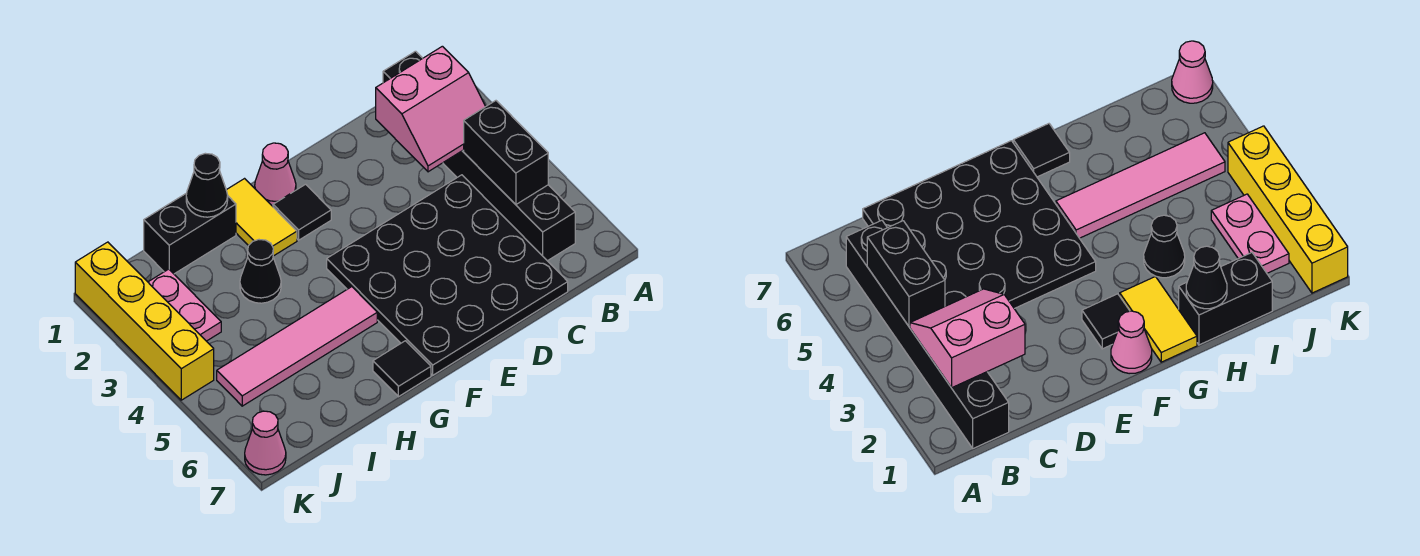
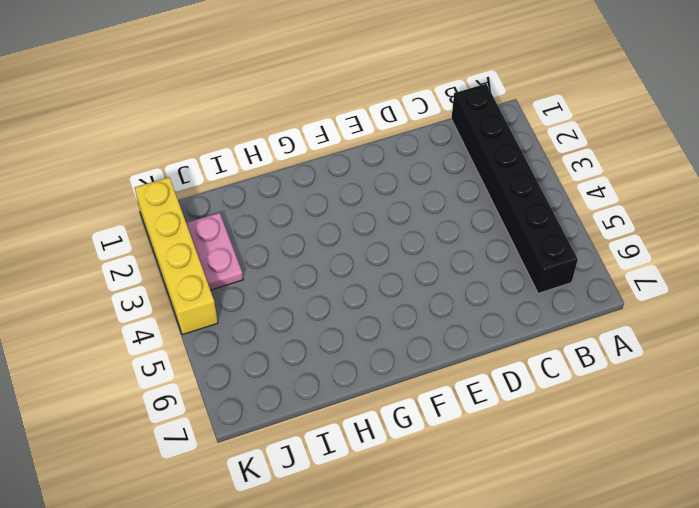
none -> black plate C4:F7 level 1
none -> pink cone F1 level 1
none -> black tile F2 level 1

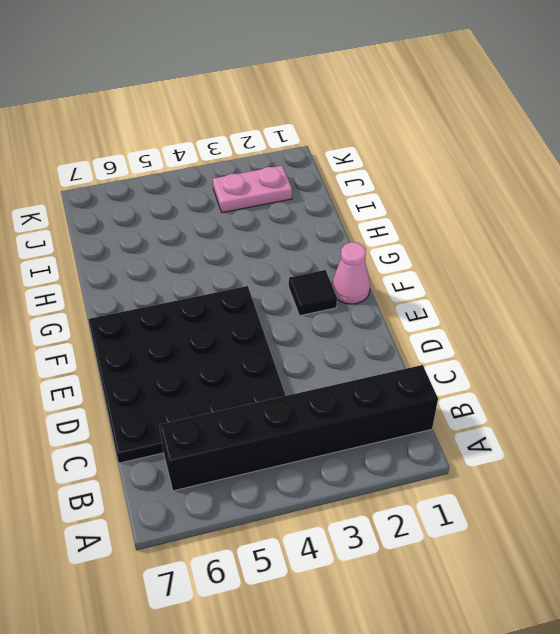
none -> yellow tile G1:G2 level 1
none -> pink tile G5:J5 level 1
none -> black tile G7 level 1

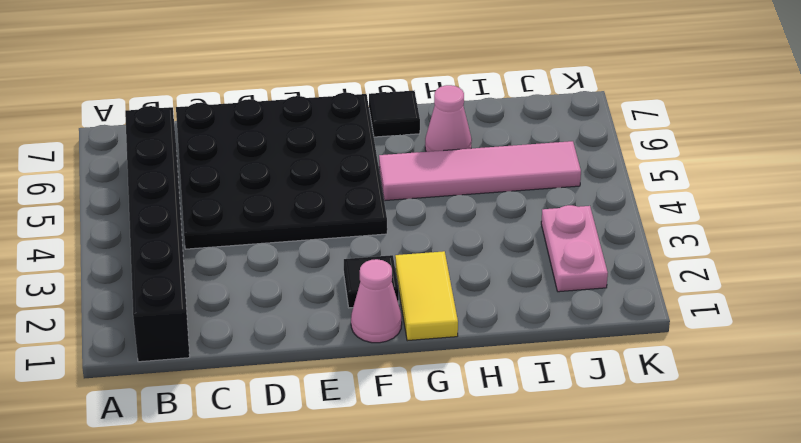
pink cone H6 level 1 -> pink cone K7 level 1
none -> black brick H1:I1 level 1
none -> black cone H3 level 1
none -> yellow brick K1:K4 level 1

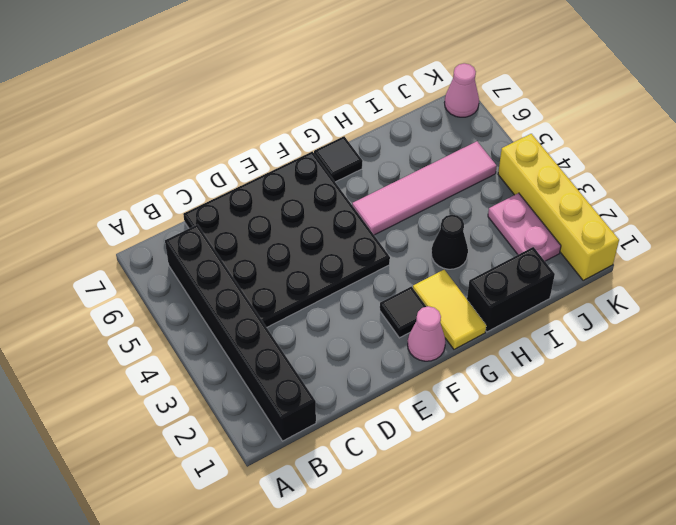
none -> pink slope B2:C3 level 2 top 2
none -> black brick B4:B5 level 2
none -> black cone H1 level 2

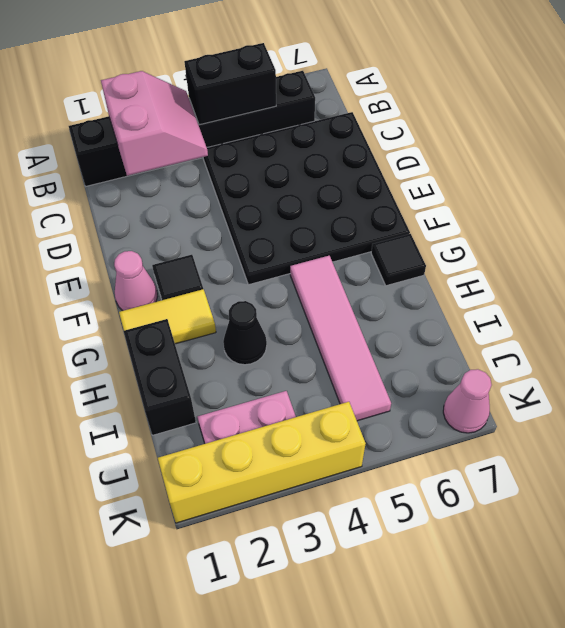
none -> black cone H1 level 2

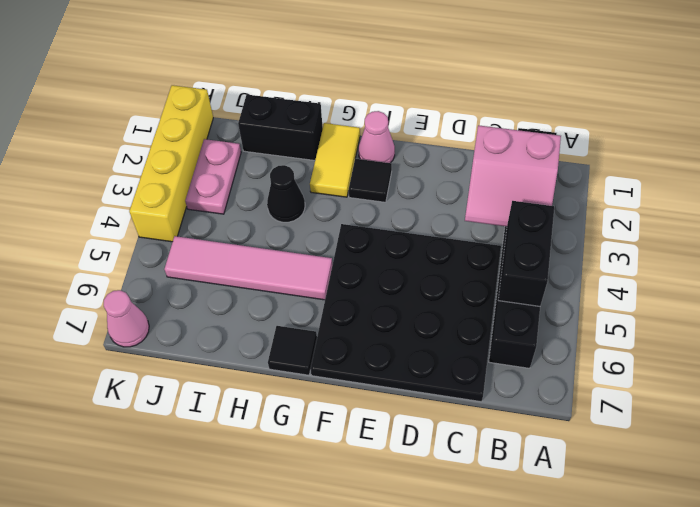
none -> black cone H1 level 2

